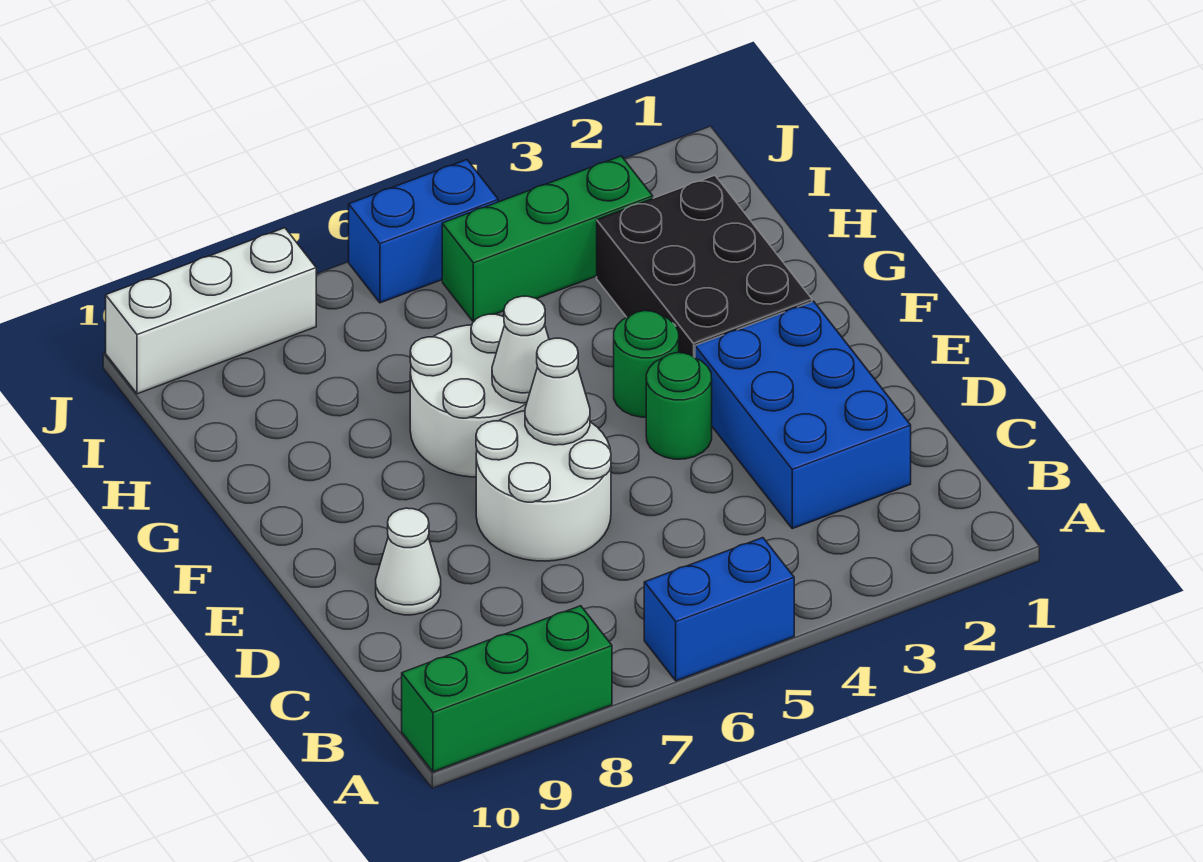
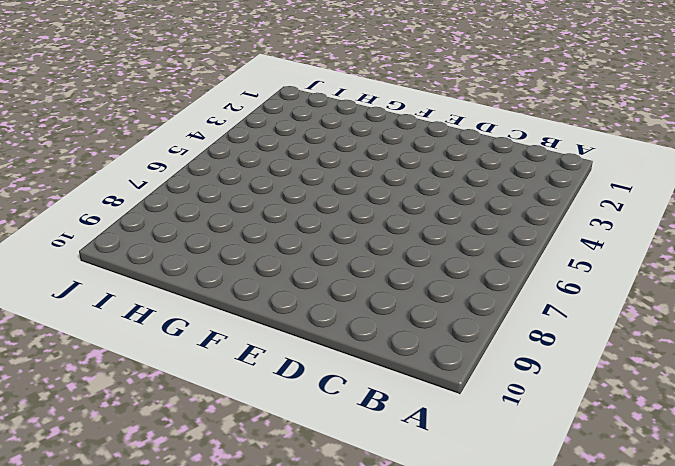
none -> blue brick A5:A6 level 1
none -> green brick A8:A10 level 1
none -> blue brick C2:E3 level 1

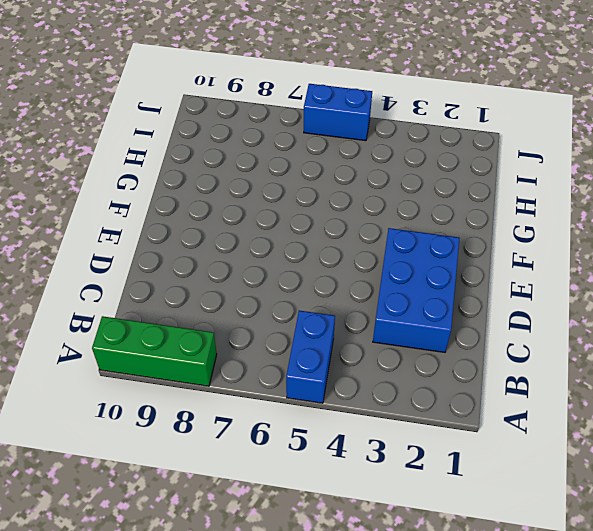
blue brick A5:B5 level 1 -> blue brick A5:A6 level 1
none -> white round brick D6:E7 level 1
none -> white cone D9 level 1
none -> green round brick E4 level 1

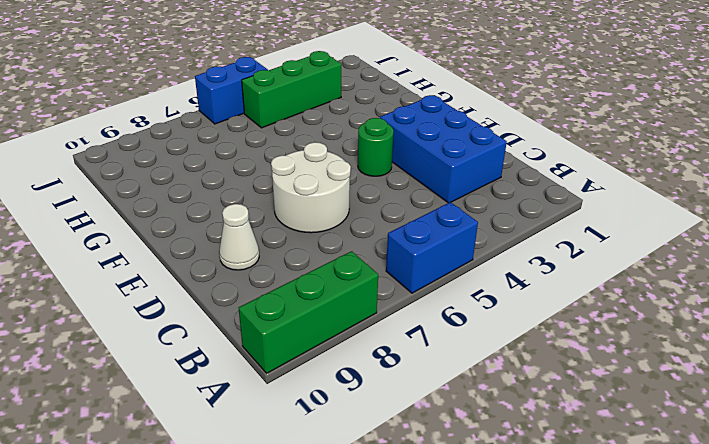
none -> black brick F2:H3 level 1
none -> green round brick F4 level 1
none -> white round brick F6:G7 level 1

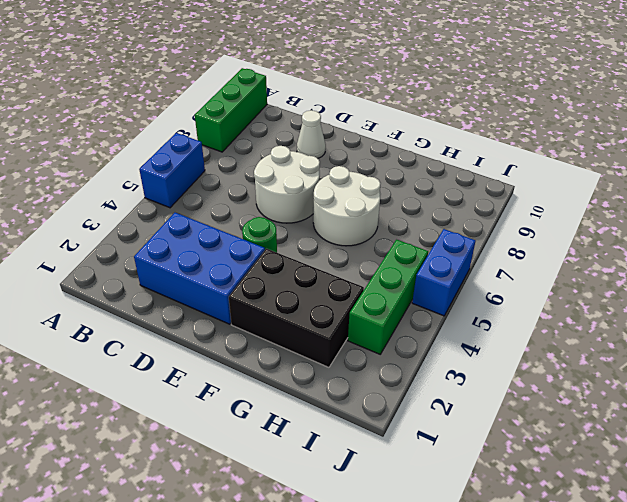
none -> green round brick F4 level 1
none -> white brick J8:J10 level 1
none -> white cone E6 level 2

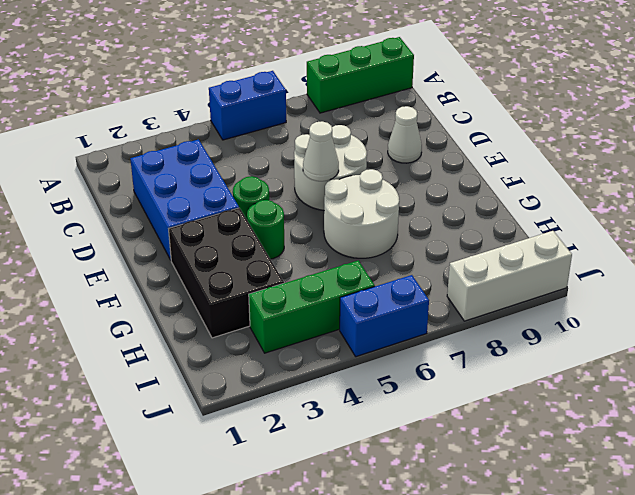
none -> white cone F6 level 2

